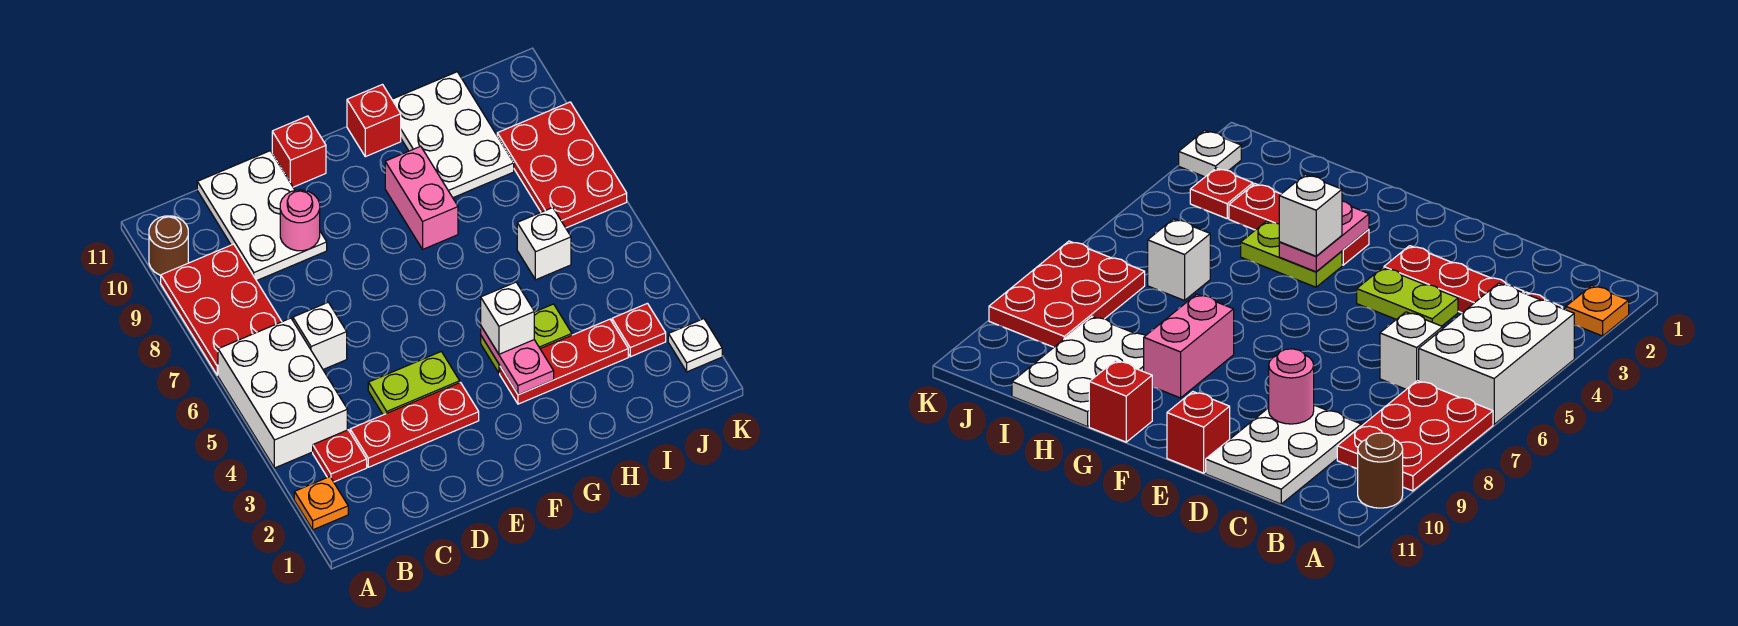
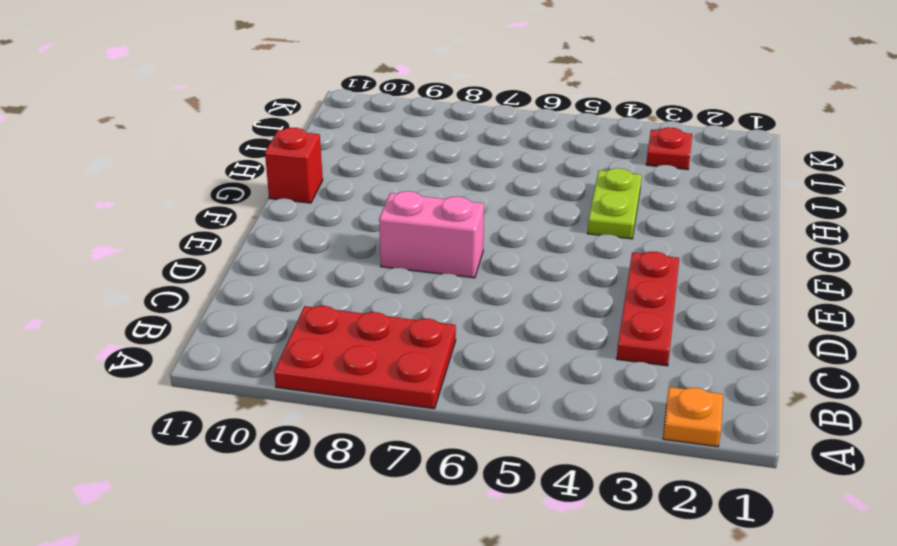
pink brick E7:E8 level 1 -> pink brick G8:G9 level 1
none -> white brick A4:B6 level 1
none -> brown round brick A10 level 1
none -> red plate B3 level 1

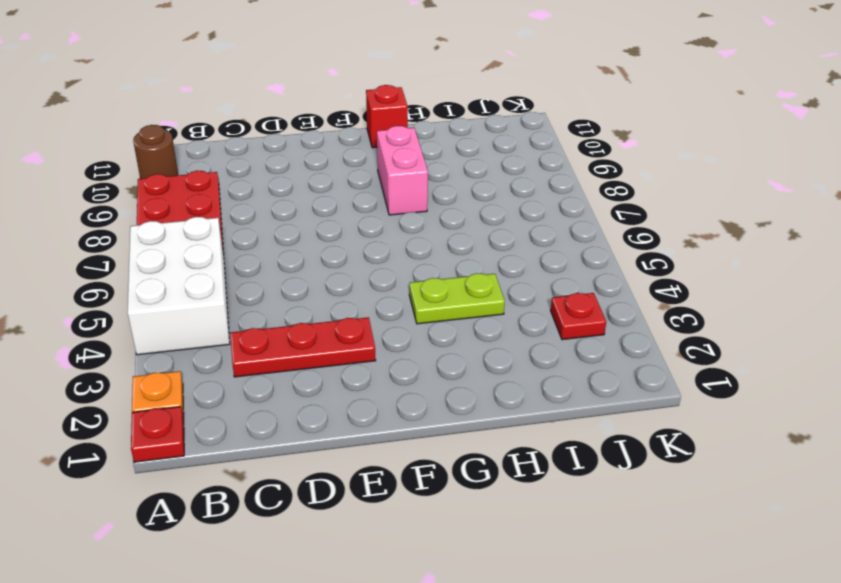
red plate A1 level 1 -> red plate B3 level 1
none -> white brick C6 level 1
none -> white plate C9:D11 level 1
none -> lime plate D4:E4 level 1

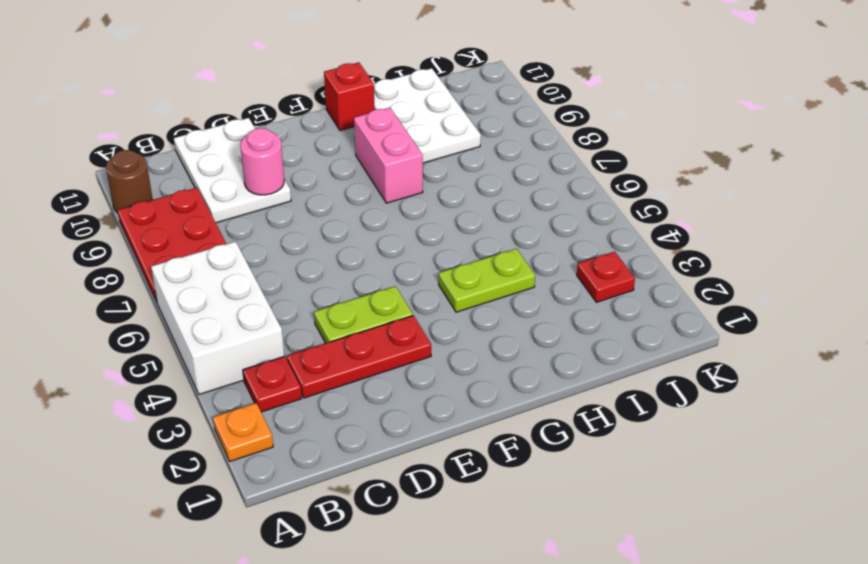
none -> white brick C6 level 1
none -> red brick E11 level 1
none -> red plate G3:I3 level 1

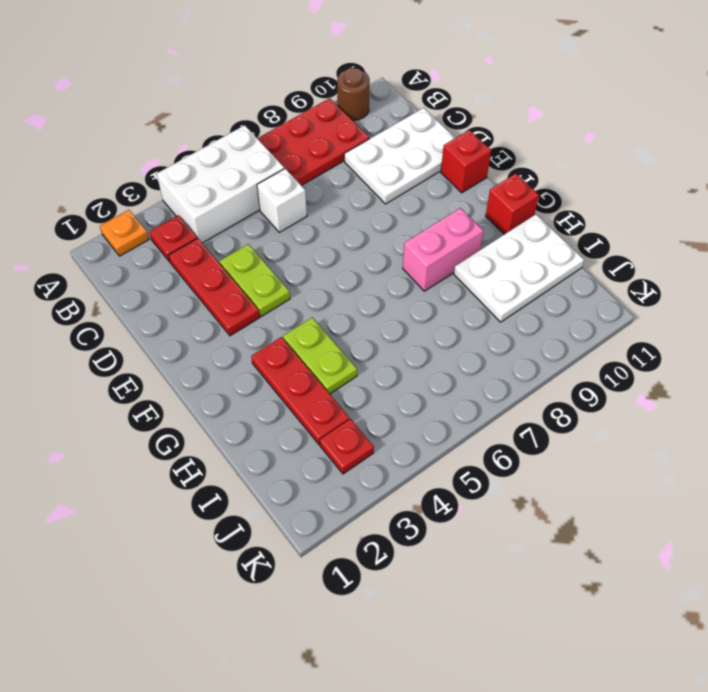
none -> white brick I6 level 1
none -> red plate J7:K9 level 1
none -> white plate K2 level 1

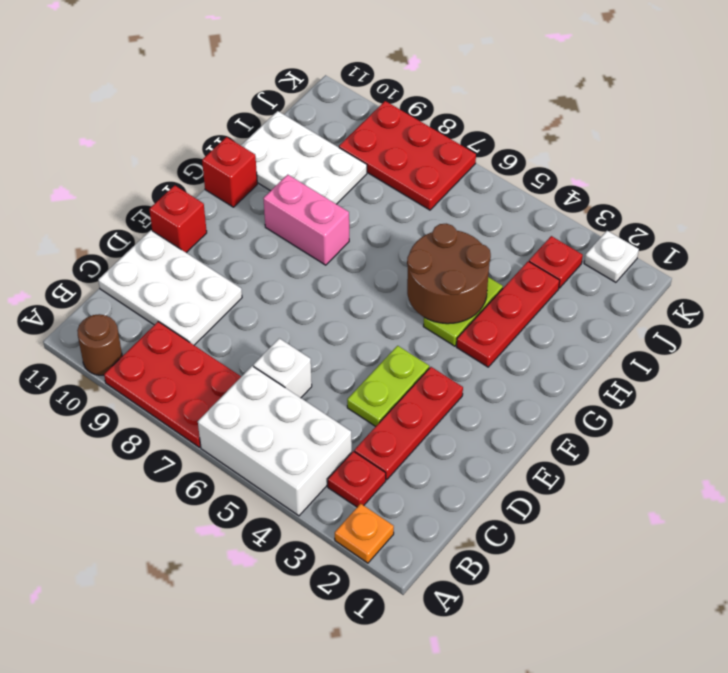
brown round brick G4:H5 level 2 -> pink plate G3:G4 level 2
none -> white brick I6 level 1
none -> pink round brick D9 level 2
none -> white brick G4 level 3

